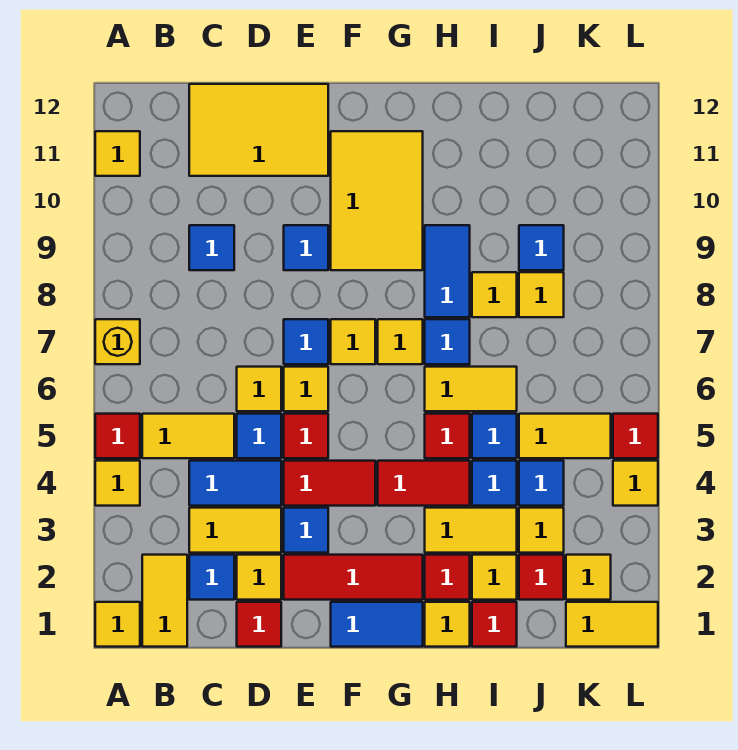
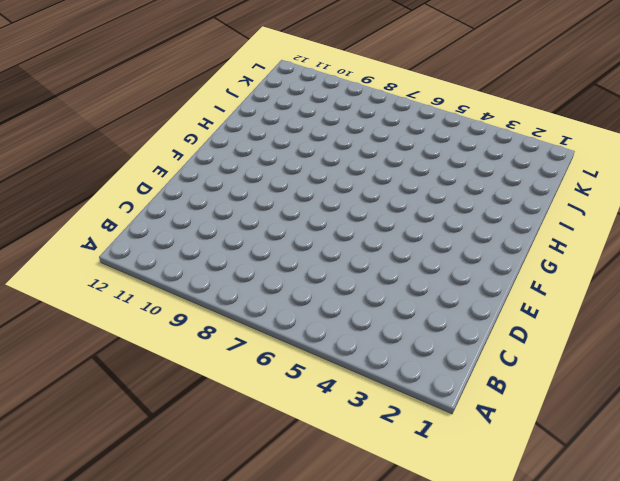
none -> yellow tile A1 level 1
none -> yellow tile A4 level 1
none -> red tile A5 level 1
none -> yellow brick A7 level 1

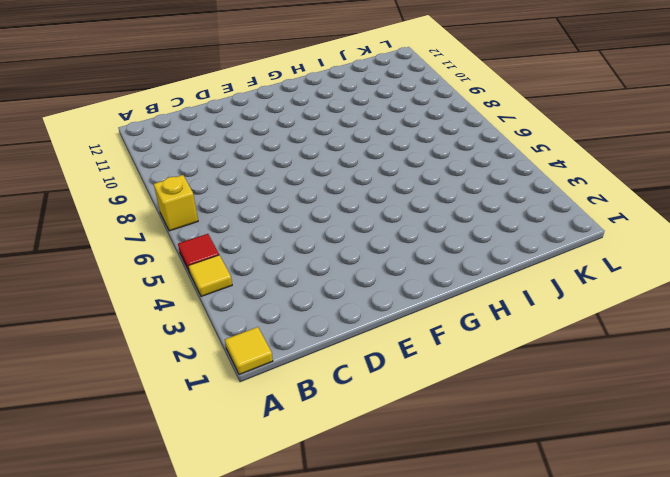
none -> yellow tile A11 level 1
none -> yellow tile B1:B2 level 1
none -> yellow tile B5:C5 level 1
none -> blue tile C2 level 1

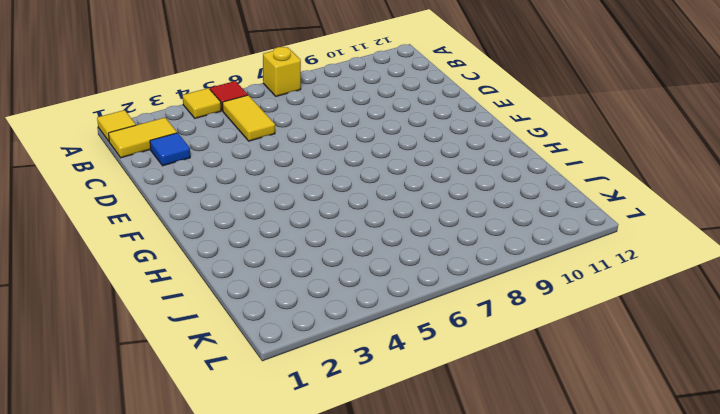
none -> yellow tile A11 level 1
none -> yellow tile C3:D3 level 1
none -> blue tile C4:D4 level 1
none -> blue tile C9 level 1

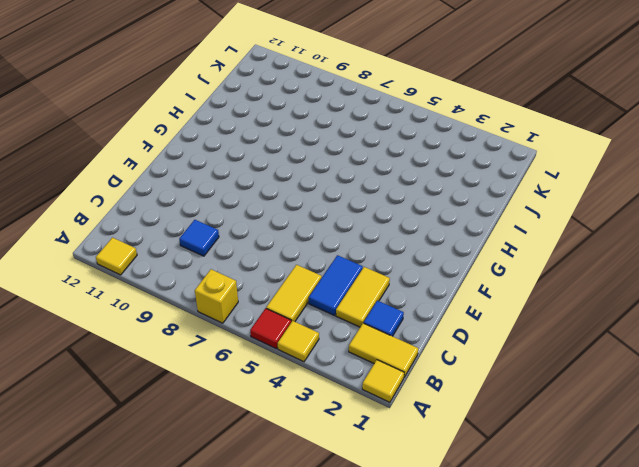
none -> yellow tile C11:E12 level 1
none -> red tile D1 level 1
none -> yellow tile D2 level 1
none -> blue tile D5 level 1

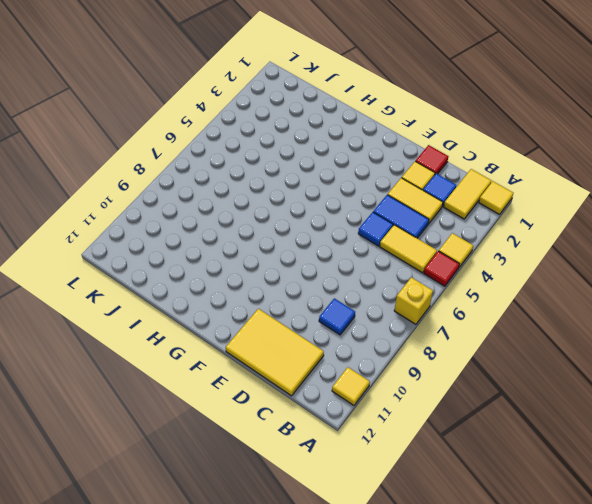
none -> yellow tile D6 level 1
none -> red tile E2:G2 level 1
none -> blue tile E3 level 1
none -> red tile E4:F4 level 1

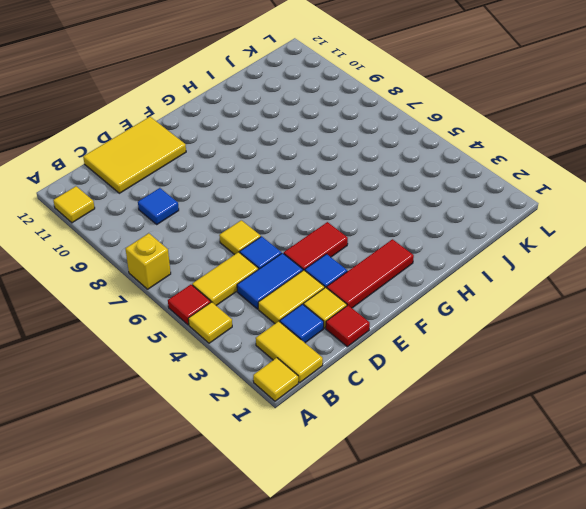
none -> red tile E5 level 1
none -> yellow tile E6 level 1
none -> blue tile E7 level 1
none -> blue tile E9 level 1

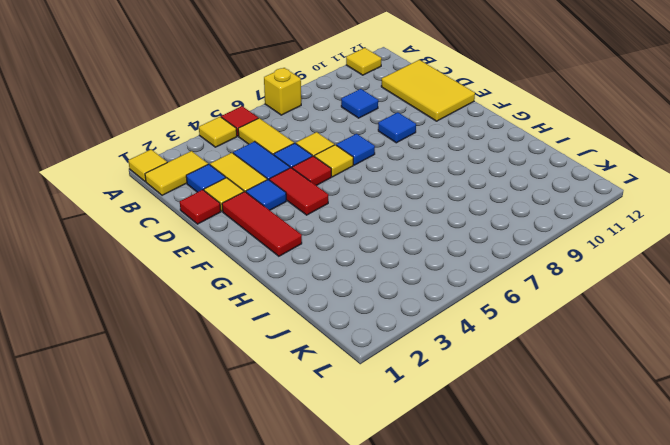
none -> blue tile F1:G1 level 1
none -> yellow tile F7 level 1
none -> yellow tile F9:G11 level 1
none -> red tile G4:H4 level 1

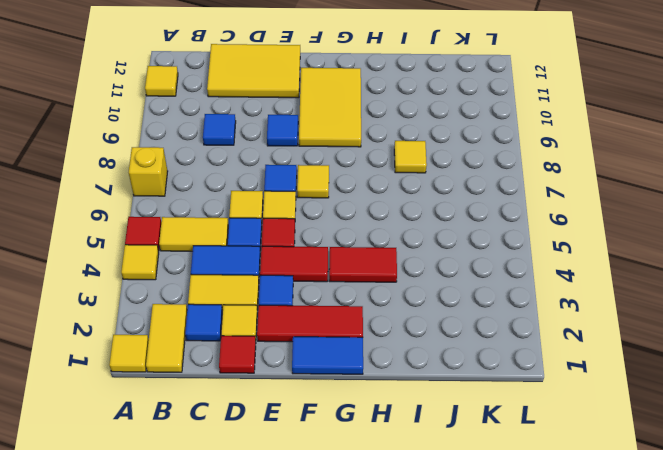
none -> yellow tile G7 level 1
none -> yellow tile H1 level 1
none -> red tile H2 level 1
none -> yellow tile H3:I3 level 1

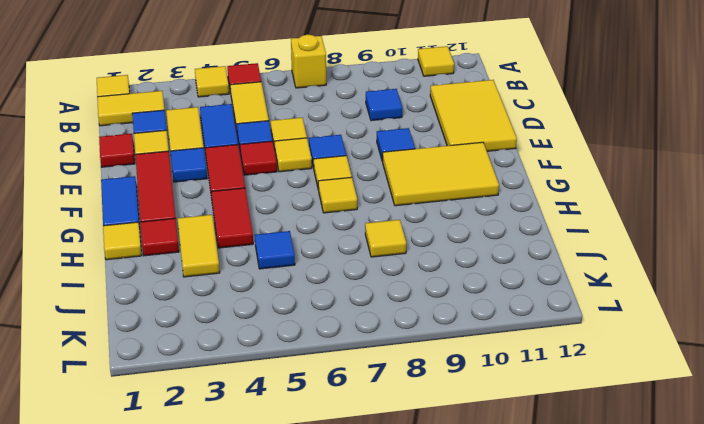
none -> red tile H5 level 1
none -> yellow tile H6:I6 level 1
none -> blue tile H7 level 1
none -> blue tile H8:H9 level 1

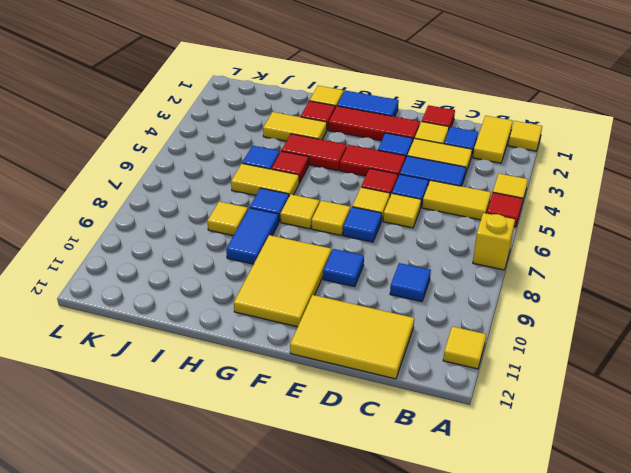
none -> red tile I1 level 1
none -> yellow tile I2 level 1
none -> blue tile I4 level 1
none -> red tile J2 level 1

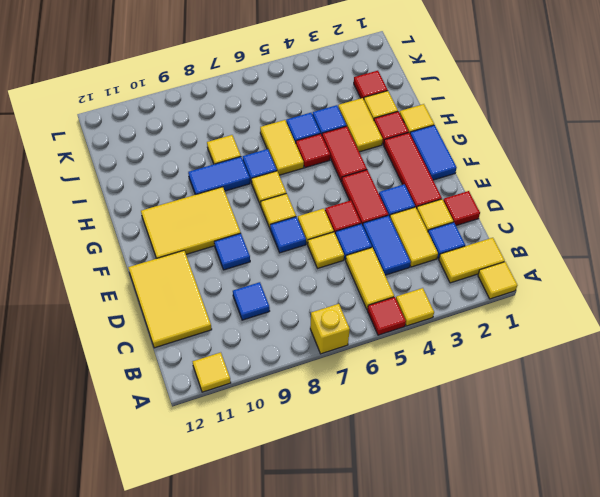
none -> red tile I1 level 1
none -> yellow tile J3 level 1
none -> blue tile J4 level 1
none -> yellow tile J5:K5 level 1

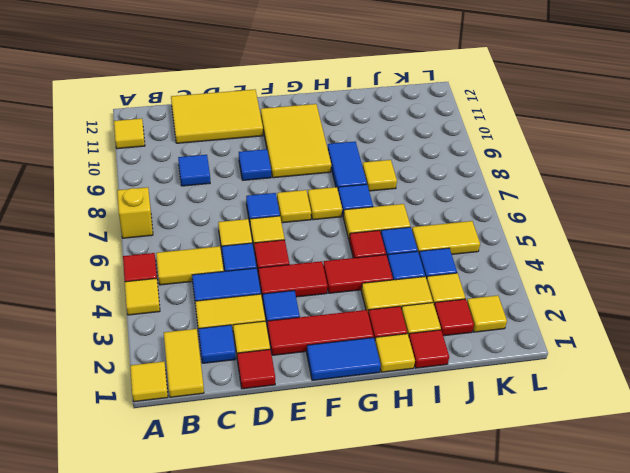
none -> yellow tile J8 level 1
none -> blue tile J9 level 1
none -> yellow tile K1:L1 level 1
none -> yellow tile L4 level 1

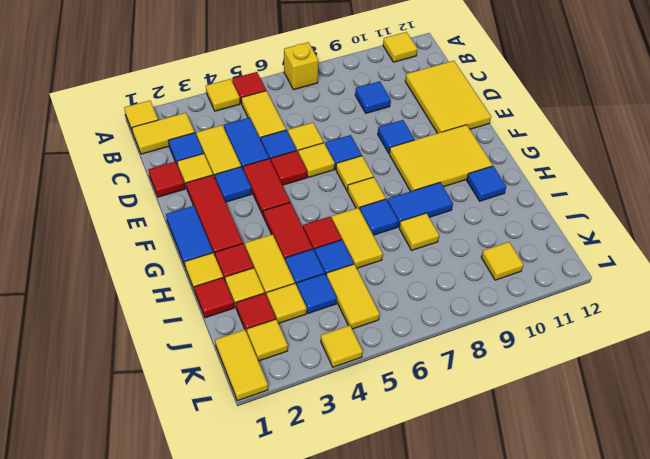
blue tile H11 level 1 -> blue tile J9 level 1
yellow tile K10 level 1 -> yellow tile J8 level 1
none -> red tile L5 level 1

